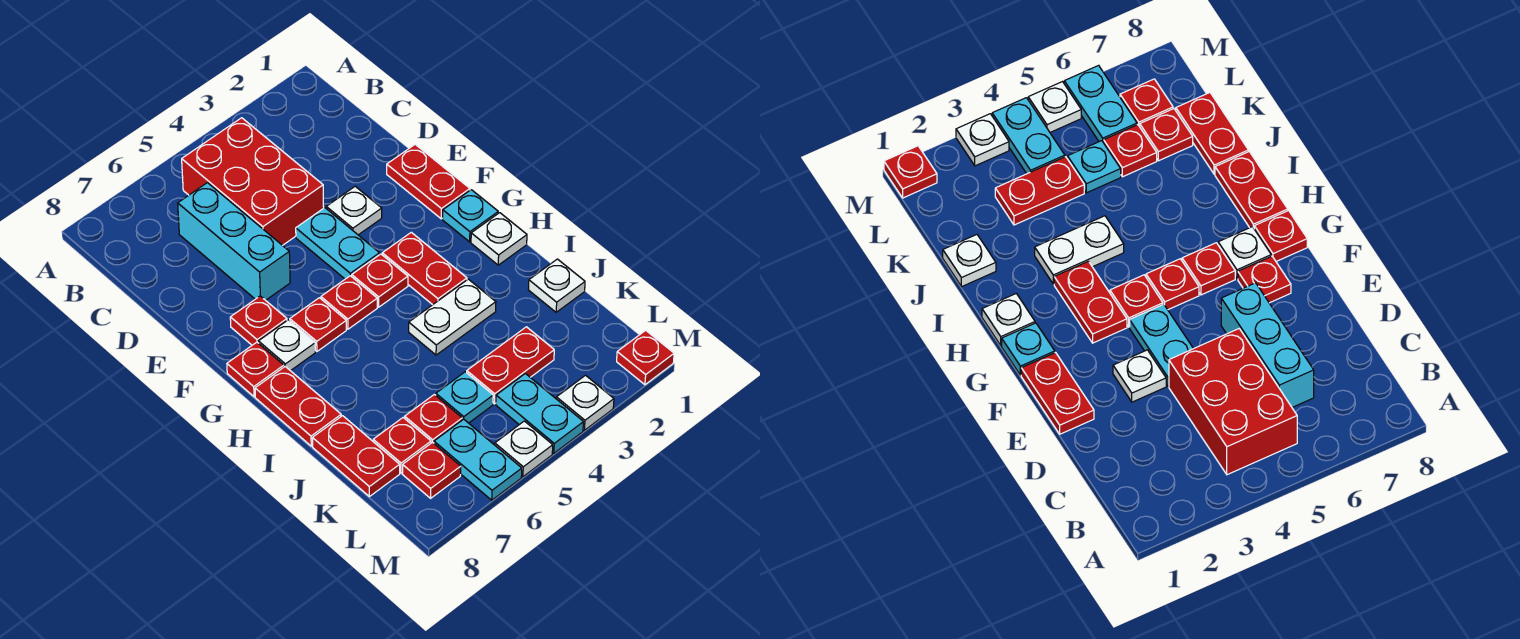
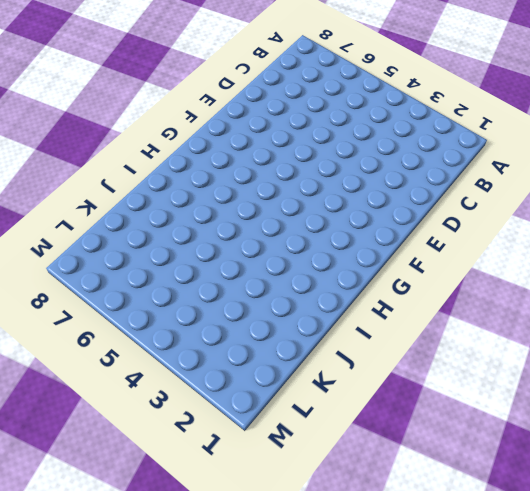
none -> red brick B4:D5 level 1
none -> cyan brick C6:E6 level 1
none -> red plate E1:F1 level 1

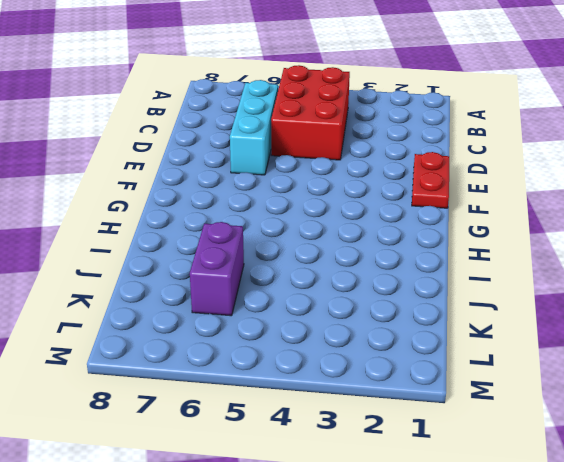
purple brick J6:K6 level 1 -> red plate K6 level 1
none -> white plate E3 level 1
none -> cyan plate E4:F4 level 1
none -> red plate F7 level 1

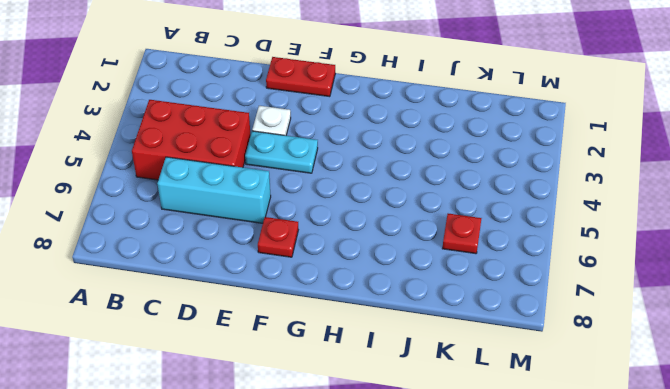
none -> cyan plate G1 level 1
none -> red plate G3:H3 level 1
none -> red plate G4 level 1

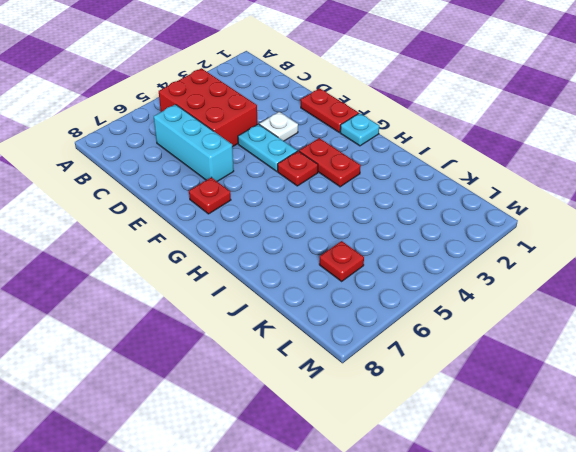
none -> red plate G5 level 1
none -> red plate G6 level 1
none -> white plate G7 level 1

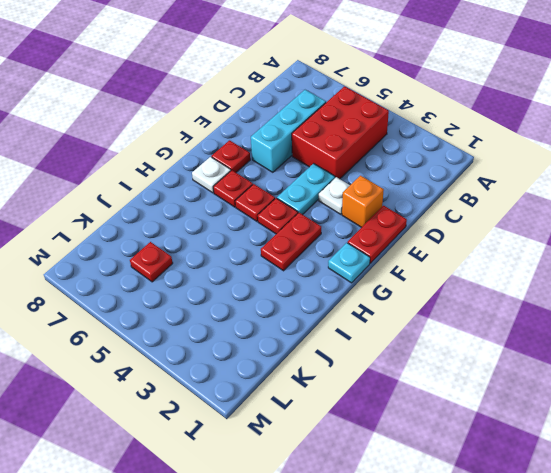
orange brick E2 level 1 -> none
none -> red plate G8 level 1
none -> white plate H1 level 1
none -> red plate H8:I8 level 1

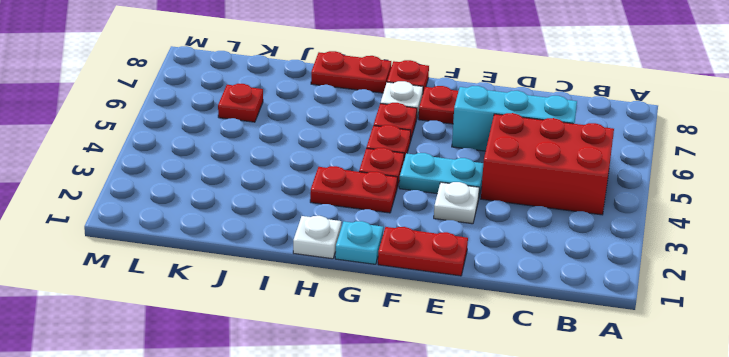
none -> white plate I3:I4 level 1
none -> white plate J1 level 1
none -> red plate J8:K8 level 1

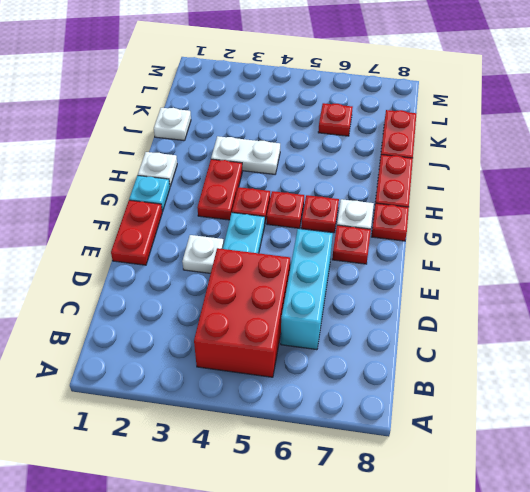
none -> red plate K3:K4 level 1
none -> cyan plate K5 level 1
none -> red plate K7 level 1

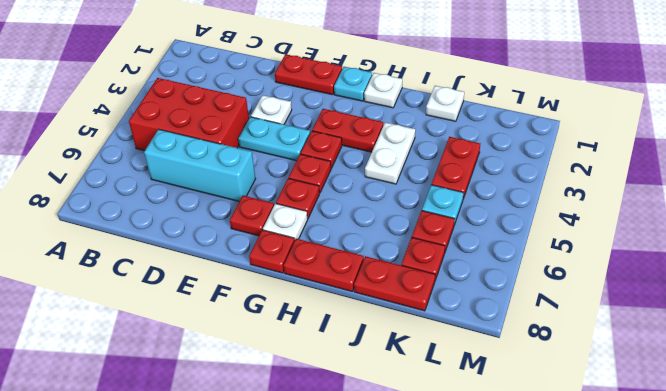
none -> cyan plate L4:M4 level 1
none -> cyan plate L6:M6 level 1
none -> red plate L7 level 1

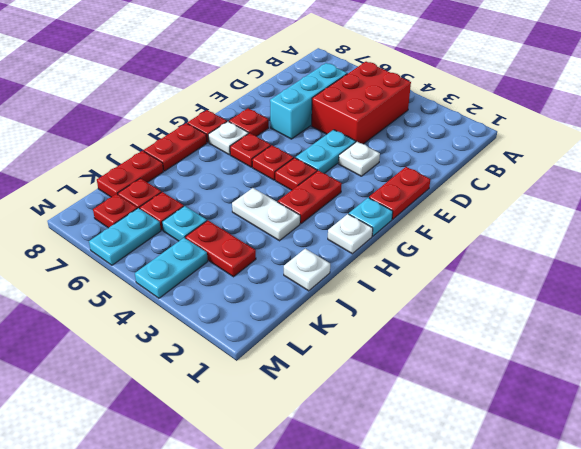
none -> red plate M1 level 1
none -> white plate M3 level 1
none -> white plate M5 level 1

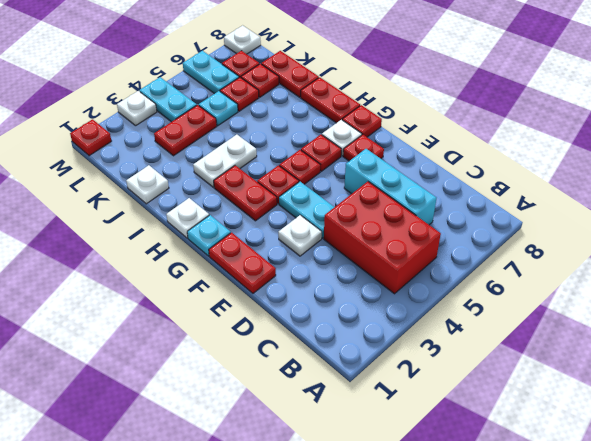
white plate M8 level 1 -> white plate M5 level 1

